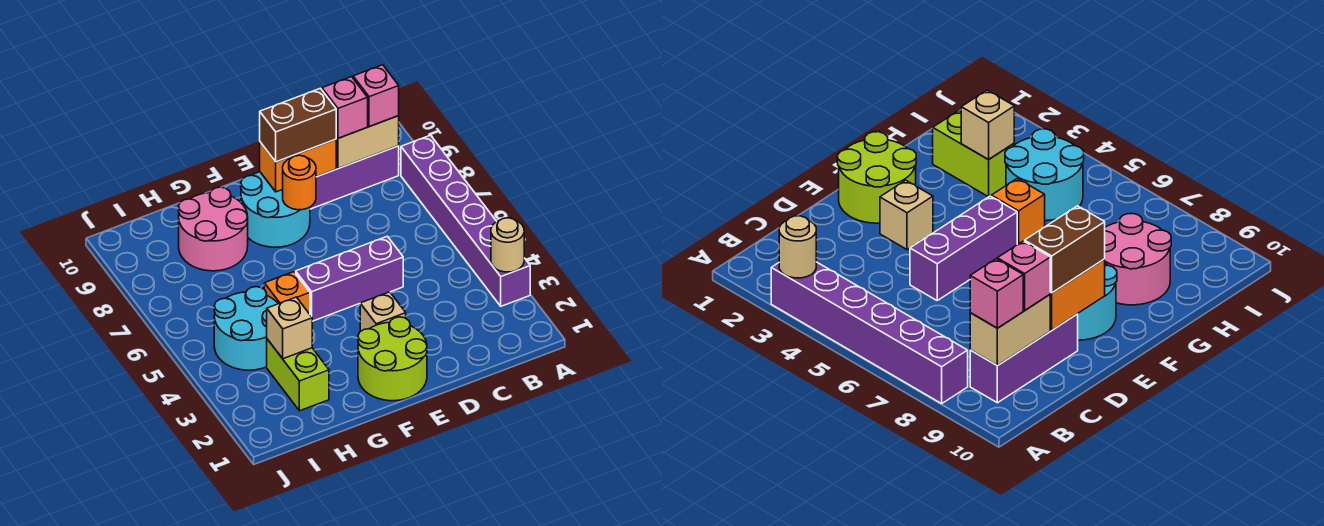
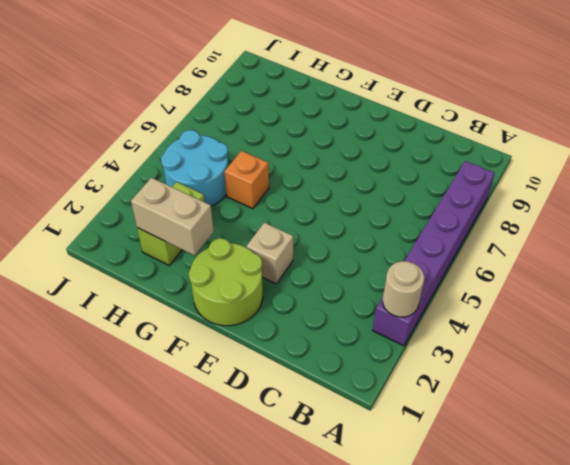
tan brick G2:H2 level 2 -> tan brick B9:C9 level 2
none -> purple brick B9:D9 level 1
none -> purple brick D5:F5 level 1
none -> cyan round brick E8:F9 level 1

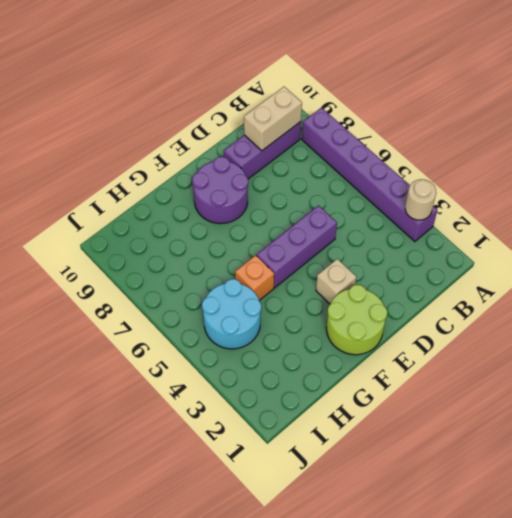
purple round brick E8:F9 level 1 -> cyan round brick E8:F9 level 1
none -> pink round brick G8:H9 level 1
none -> lime brick H2:H3 level 1
none -> orange brick D9:E9 level 2

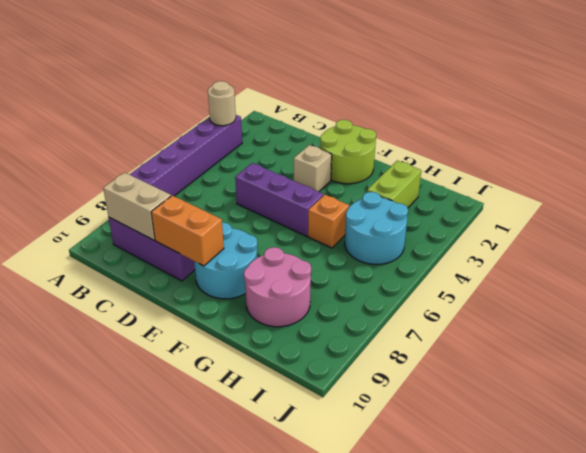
none -> orange round brick E8 level 2
none -> tan brick H3 level 2
none -> pink brick B9 level 3

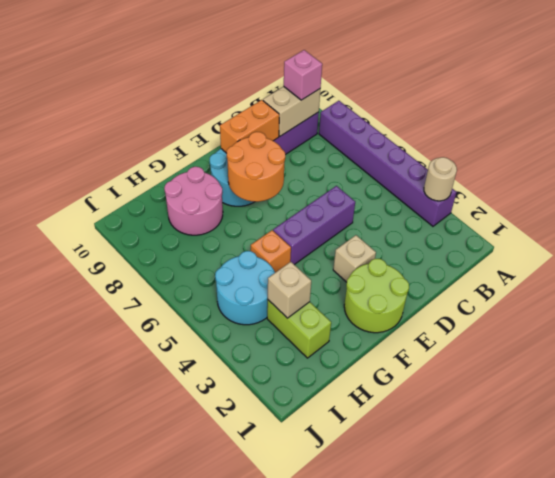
orange round brick E7:F8 level 2 -> orange round brick E8 level 2
none -> pink brick C9 level 3
none -> brown brick D9:E9 level 3

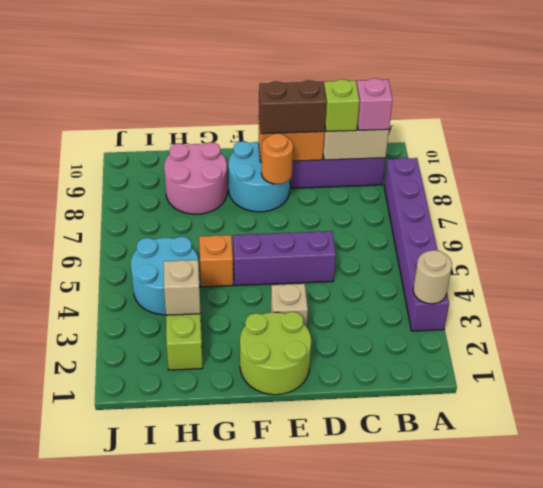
lime brick C9 level 3 -> pink brick C9 level 3

